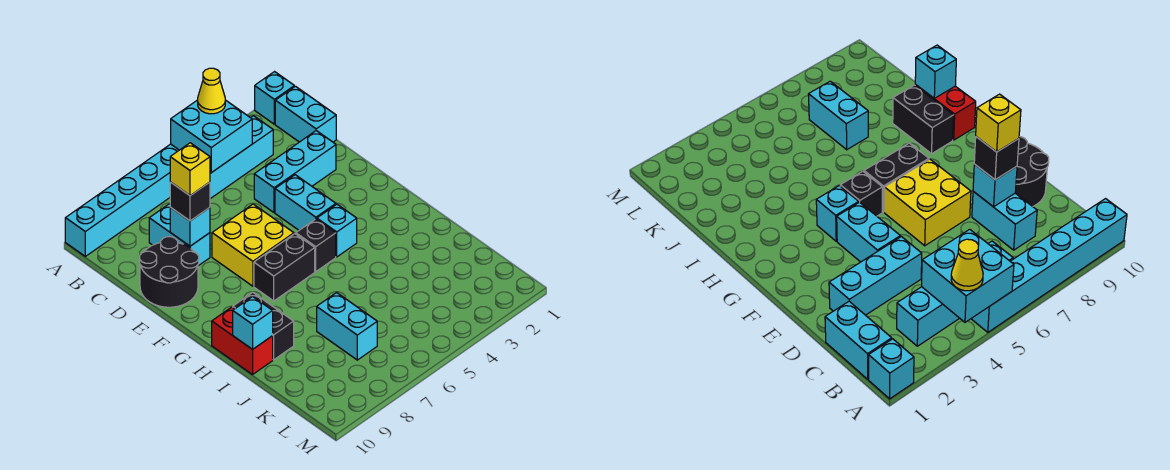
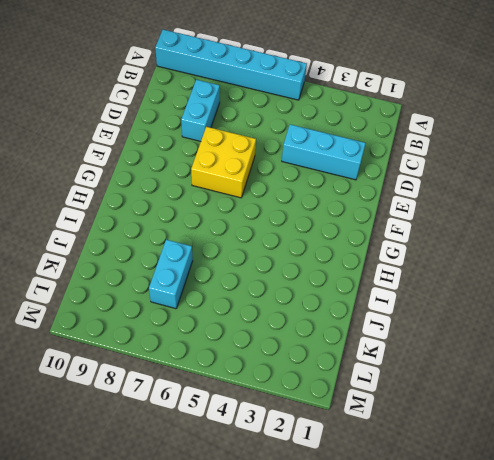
none -> cyan brick A1 level 1
none -> cyan brick B1:C1 level 1
none -> cyan brick B3:B6 level 1

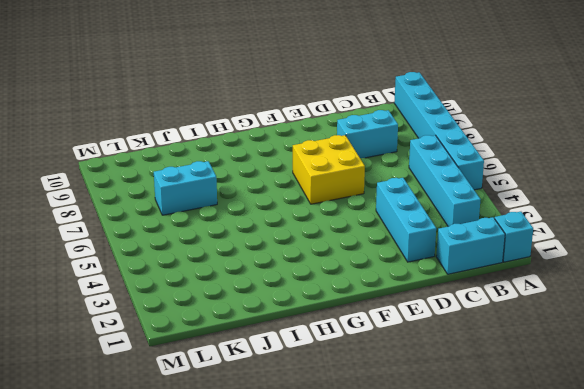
none -> black round brick D9:E10 level 1
none -> cyan brick E4:F4 level 1
none -> cyan brick G4 level 1

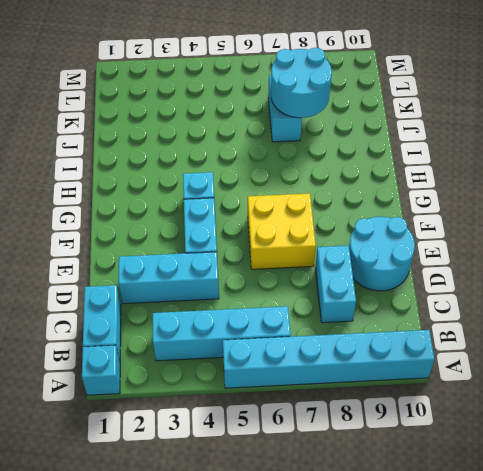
cyan round brick D9:E10 level 1 -> black round brick D9:E10 level 1
cyan round brick J7:K8 level 2 -> none
none -> black brick G5 level 1
none -> black brick G6:G7 level 1
none -> black brick H9:I9 level 1

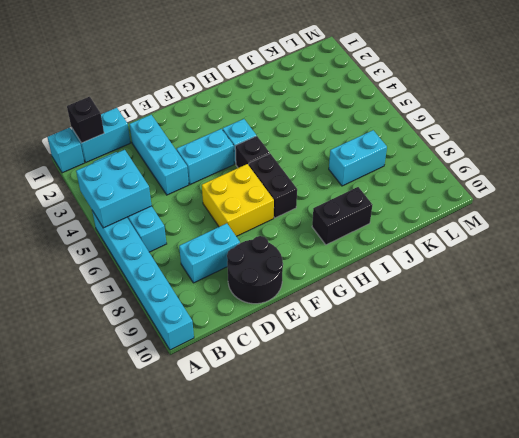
black brick B1 level 2 -> black brick D8 level 3
none -> red brick H10:I10 level 1
none -> cyan brick D8 level 2
none -> cyan brick I10 level 2

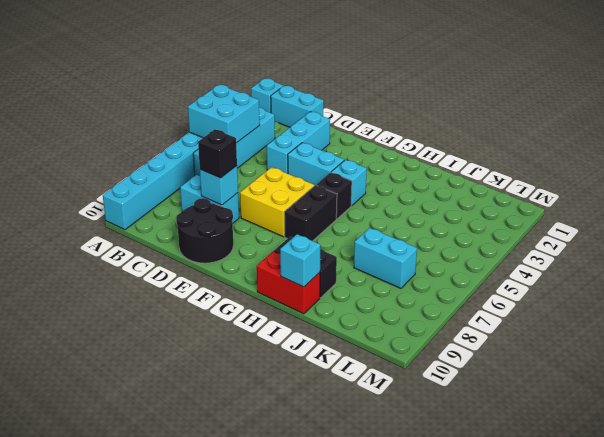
none -> yellow cone A4 level 3
none -> yellow brick D8 level 4

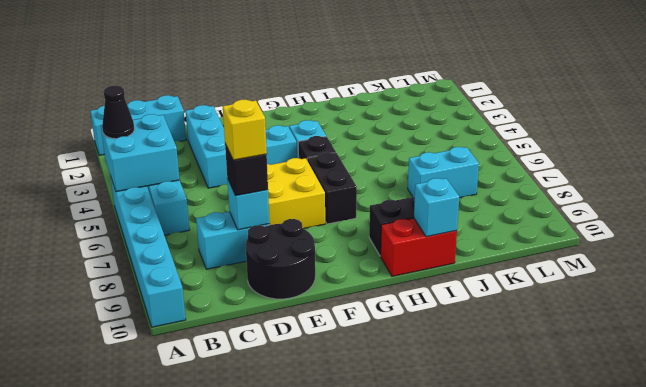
black cone A4 level 3 -> yellow cone A4 level 3

